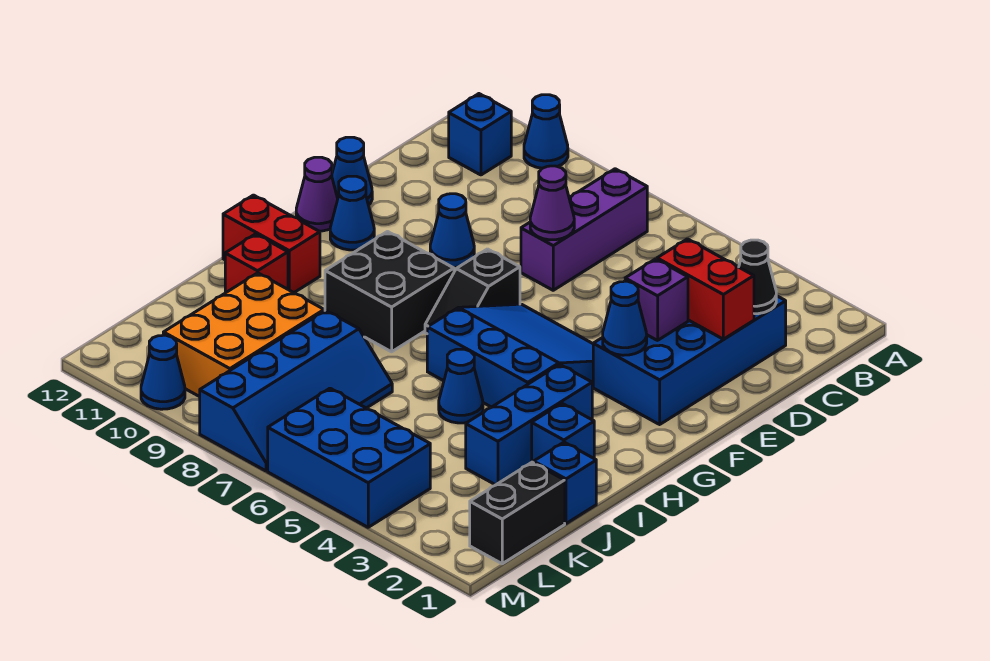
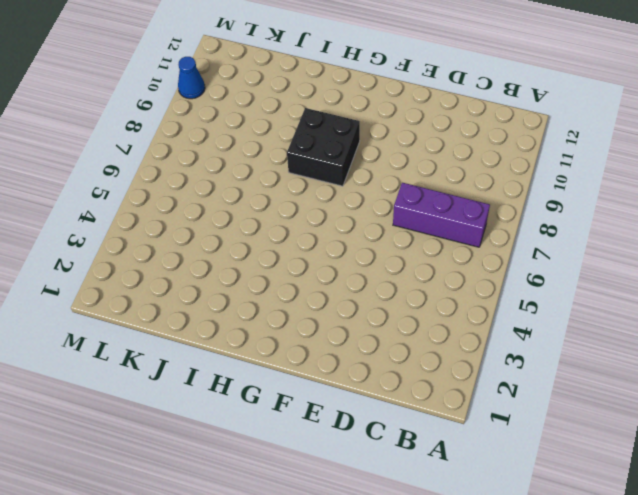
none -> blue cone A10 level 1
none -> blue brick B11 level 1
none -> blue brick C2:F3 level 1

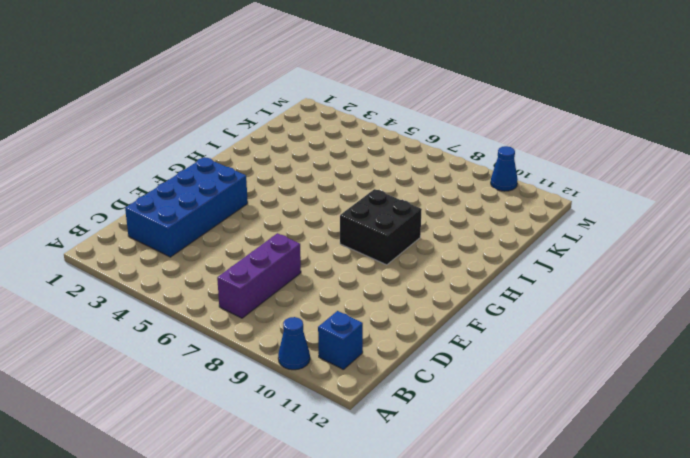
none -> blue cone E9 level 1
none -> blue cone E12 level 1
none -> blue slope F4:H6 level 1 top H

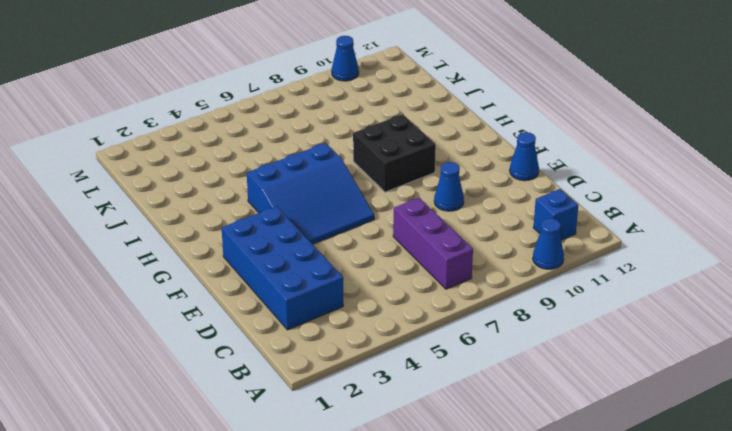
none -> black slope F7:G7 level 1 top F
none -> blue cone F11 level 1
none -> purple cone F12 level 1

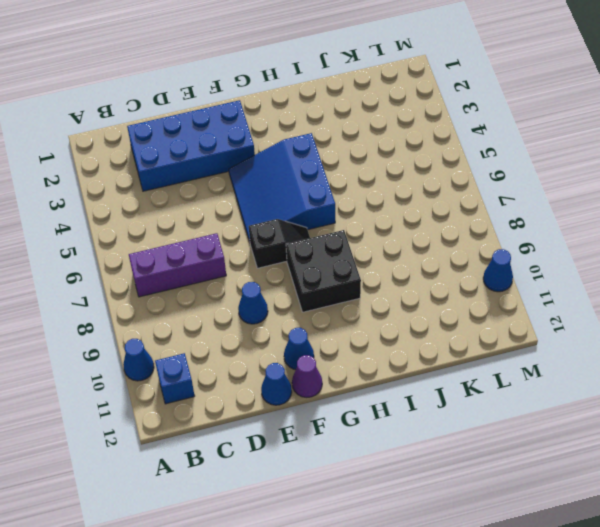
none -> blue brick H3:J3 level 1
none -> red brick H11:H12 level 1
none -> blue brick I2 level 1

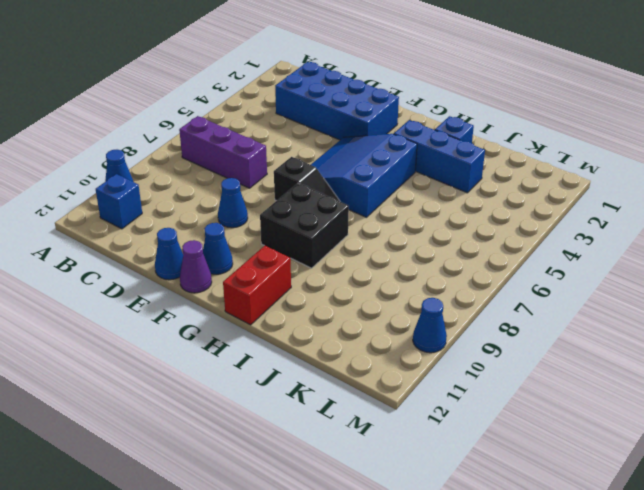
none -> blue cone I5 level 1
none -> red brick I11 level 1
none -> blue brick J1 level 1

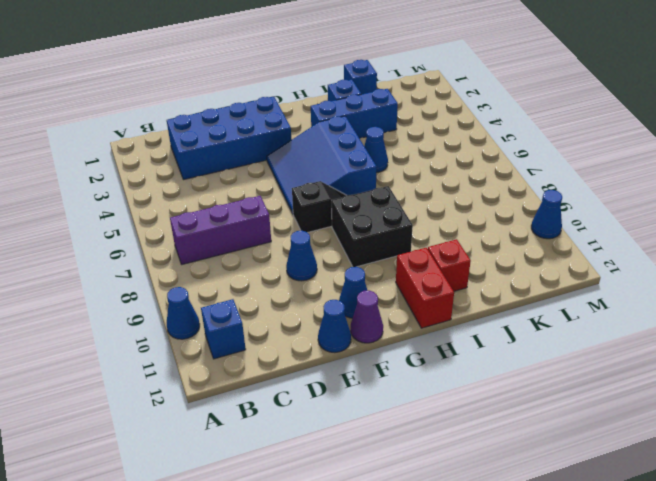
none -> blue slope J7:M8 level 1 top 8
none -> orange brick J9:L10 level 1
none -> black brick K1:L1 level 1

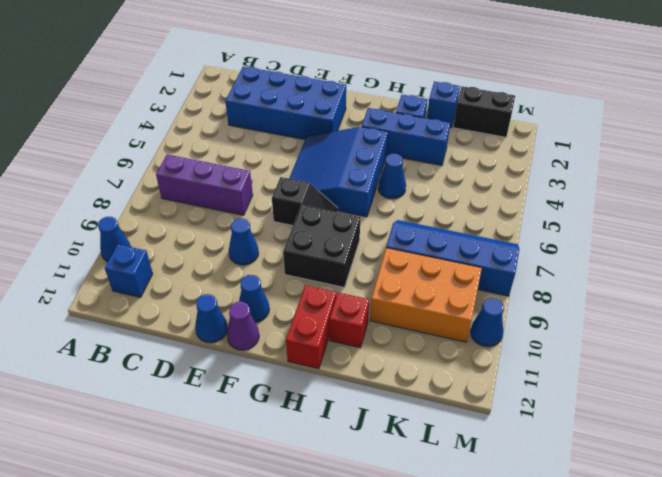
none -> blue brick L4:M6 level 1
none -> black cone C2 level 2
none -> red brick D2:D3 level 2

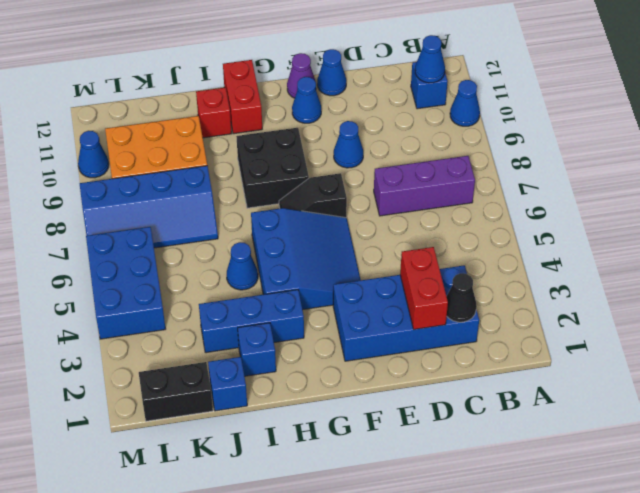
blue cone B11 level 2 -> blue cone F3 level 2
none -> purple cone D7 level 2
none -> purple brick E3 level 2

